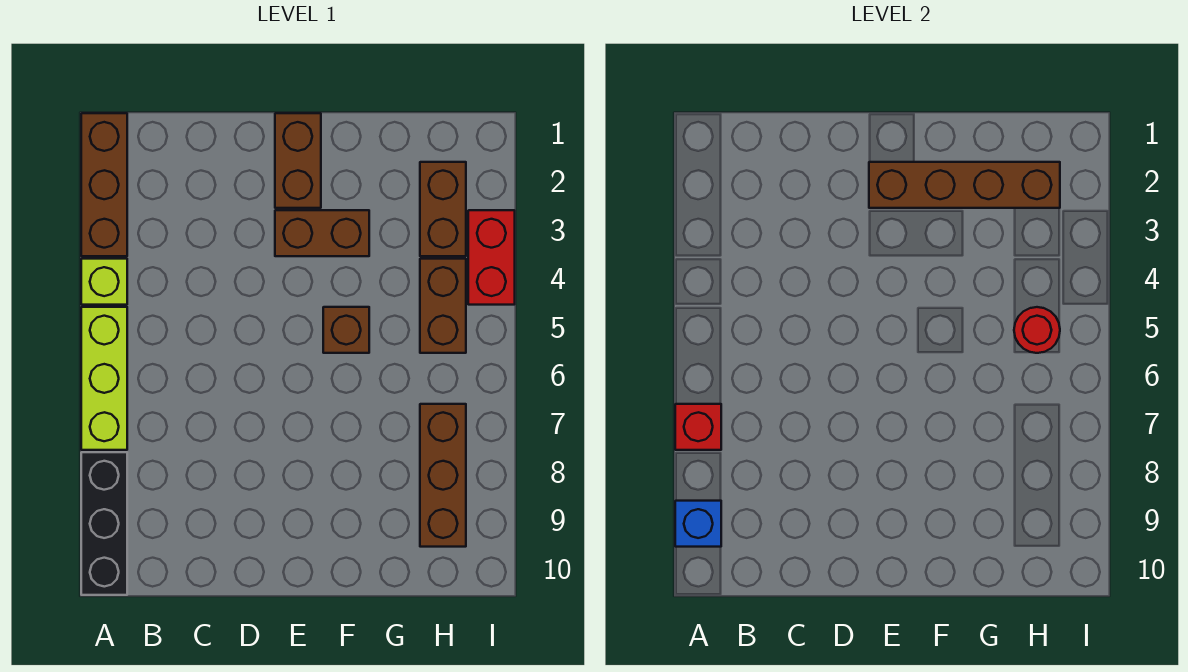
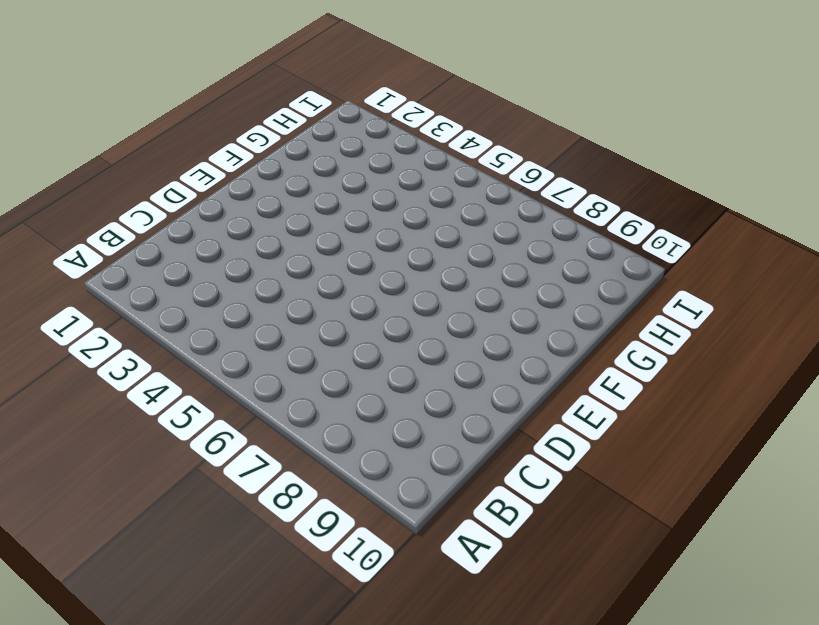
none -> brown brick A1:A3 level 1
none -> lime brick A4 level 1
none -> lime brick A5:A7 level 1

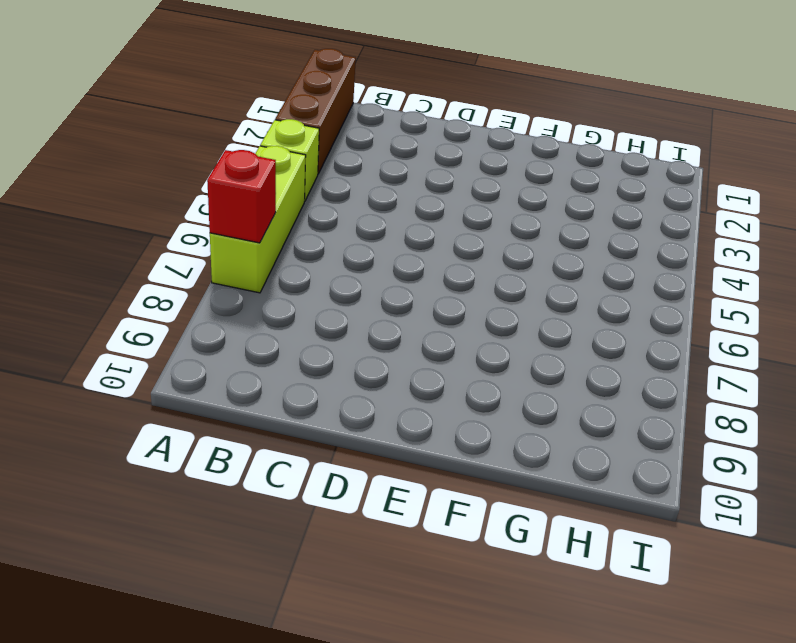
none -> black brick A8:A10 level 1
none -> brown brick E1:E2 level 1
none -> brown brick E3:F3 level 1

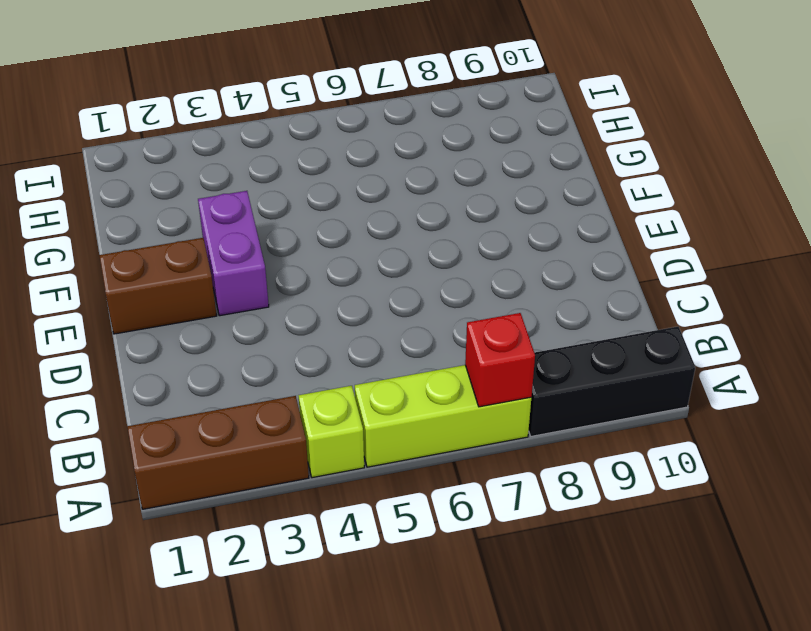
purple brick E3:F3 level 1 -> brown brick E3:F3 level 1
none -> brown brick F5 level 1
none -> brown brick H2:H3 level 1
none -> brown brick H4:H5 level 1

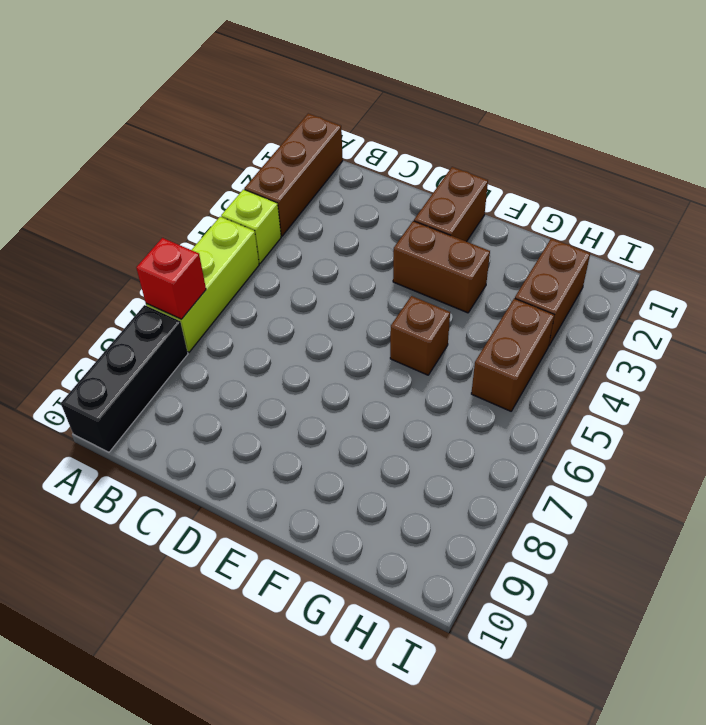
none -> brown brick H7:H9 level 1
none -> red brick I3:I4 level 1
none -> blue brick A9 level 2

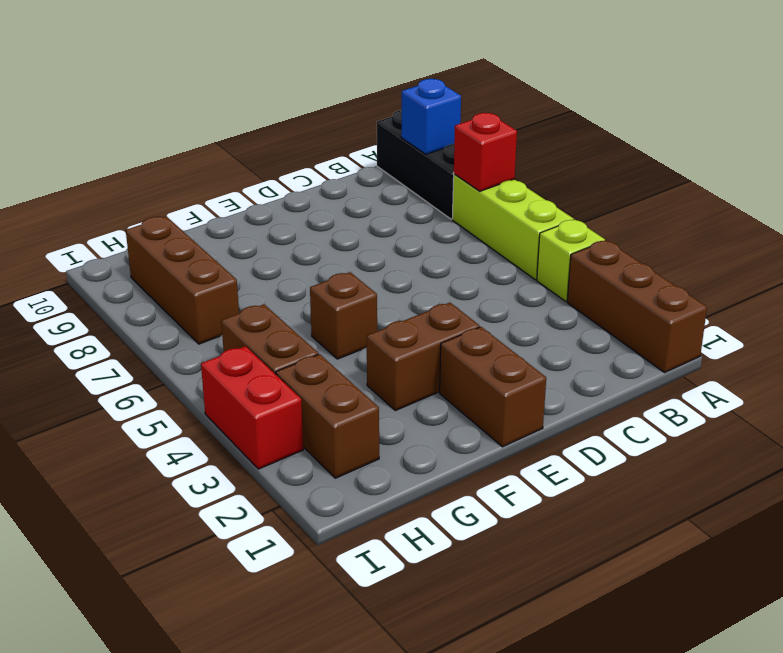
none -> brown brick E2:H2 level 2
none -> red round brick H5 level 2

